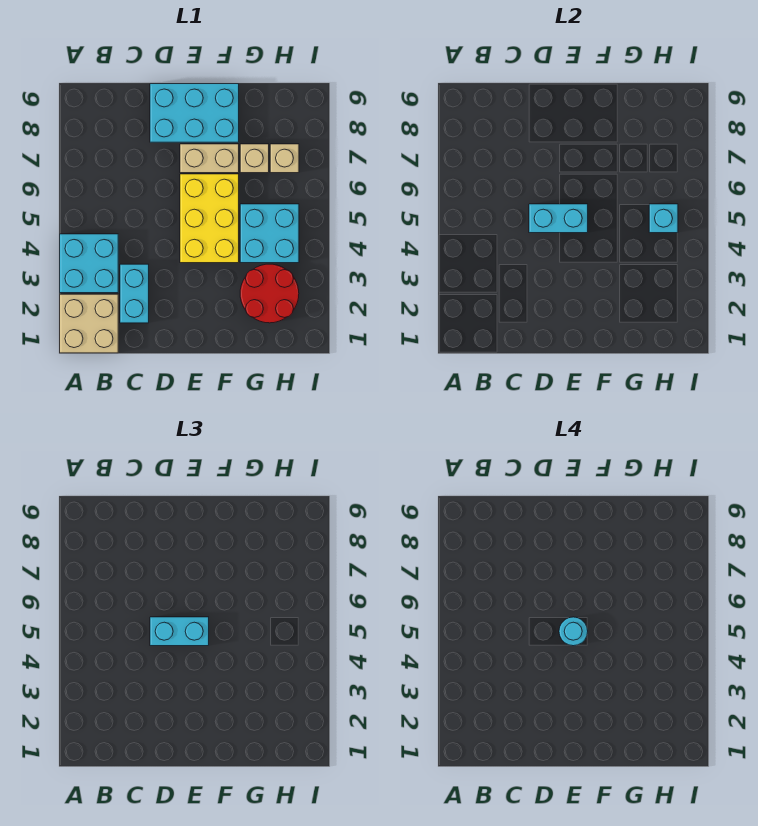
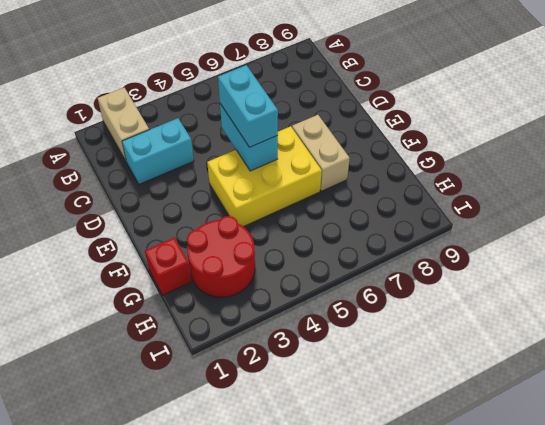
tan brick A2:B2 level 1 -> tan brick A1:B2 level 1
red brick G1 level 1 -> none
none -> cyan brick A3:B4 level 1
none -> cyan brick D8:F9 level 1
none -> cyan brick G4:H5 level 1

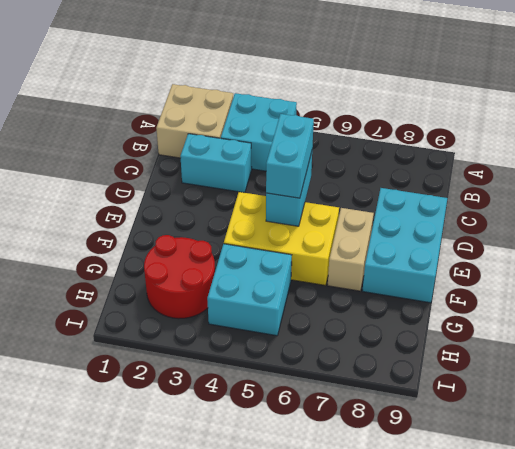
none -> tan brick G7 level 1
none -> tan brick H7 level 1
none -> cyan brick H5 level 2

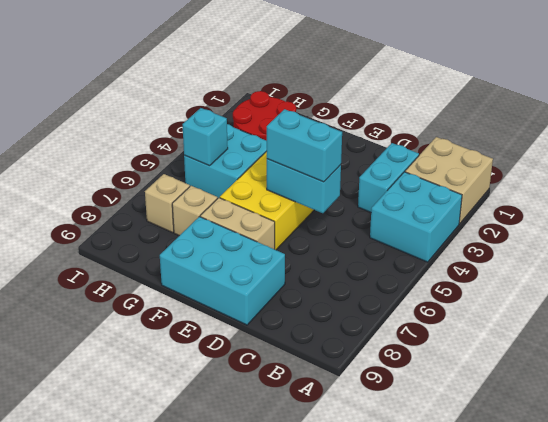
none -> cyan round brick E5 level 4

